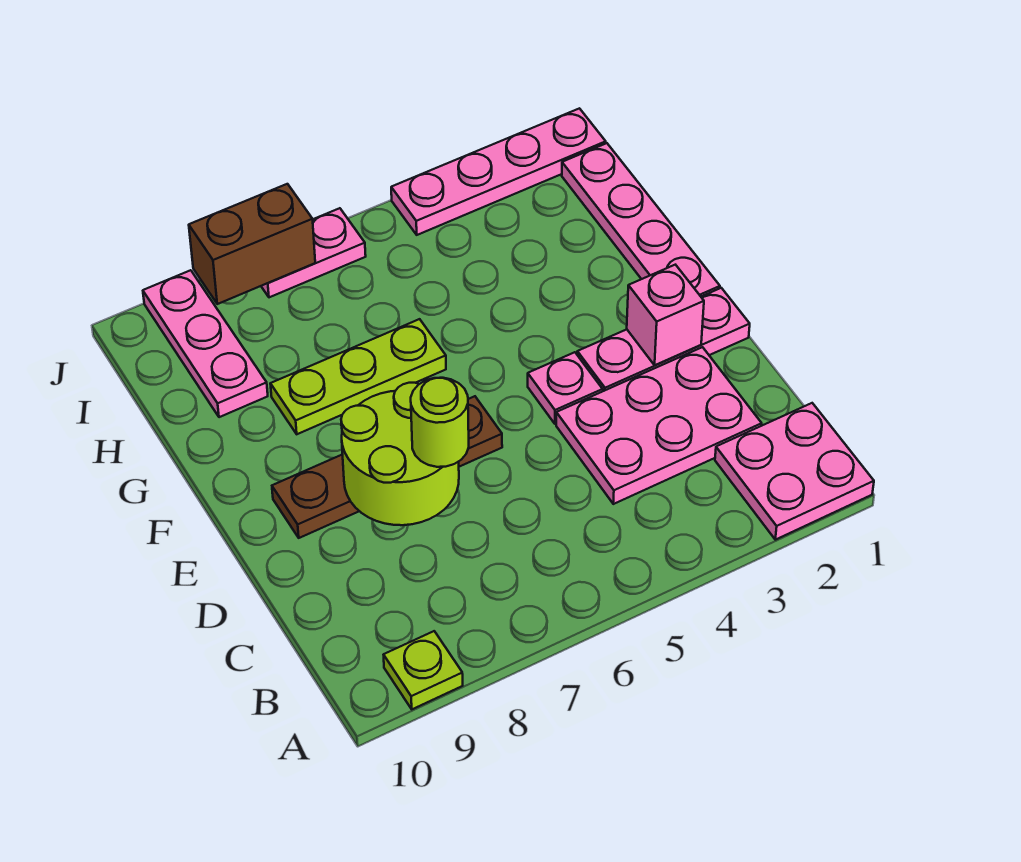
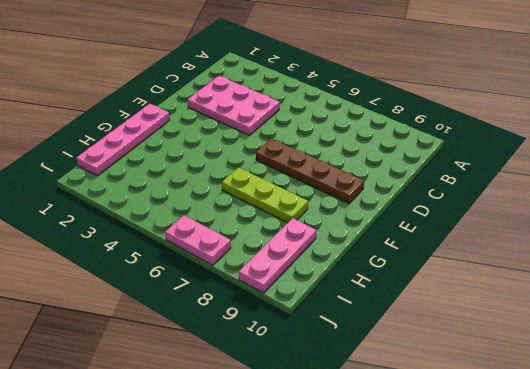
none -> pink plate A1:B2 level 1
none -> lime plate A9 level 1
none -> pink plate E1:E3 level 1

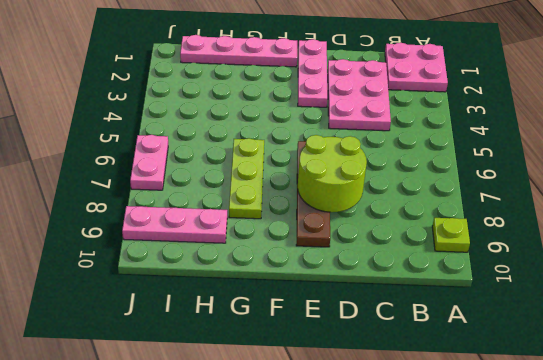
none -> pink plate E4 level 1
none -> pink plate J1:J4 level 1
none -> pink brick E2 level 2

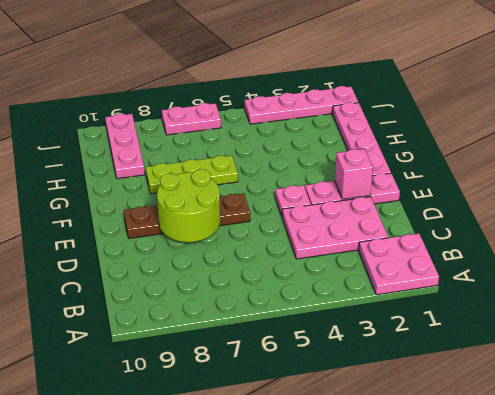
none -> lime plate A9 level 1
none -> brown brick J7:J8 level 2
none -> lime round brick D7 level 3

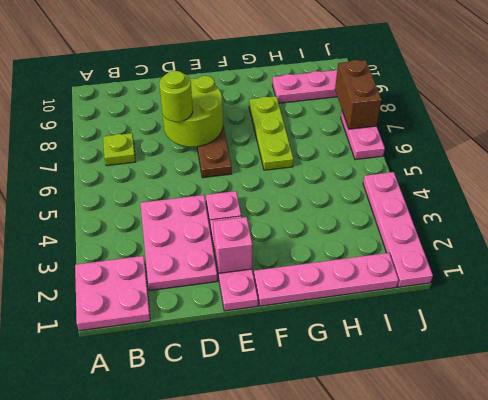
lime plate B7 level 1 -> lime plate A9 level 1

